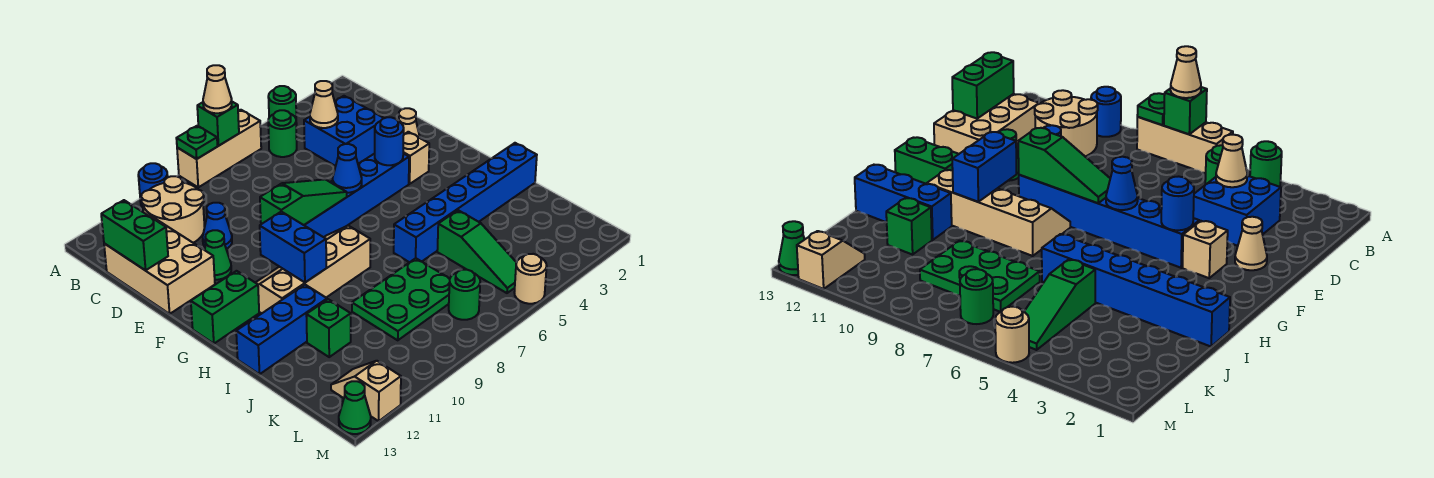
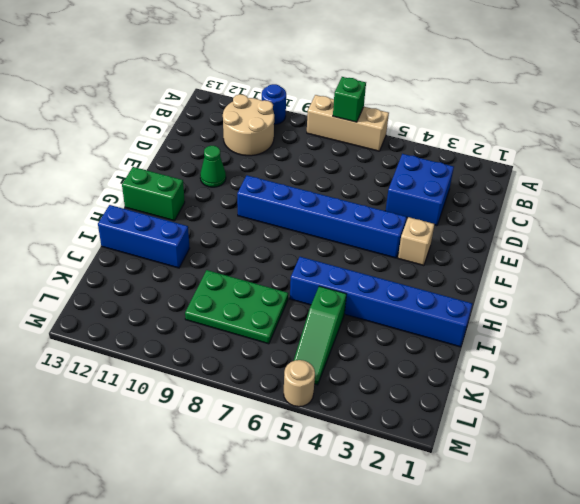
none -> green round brick A4 level 1
none -> green round brick B5 level 1
none -> tan brick C12:E13 level 1
none -> blue cone D10 level 1

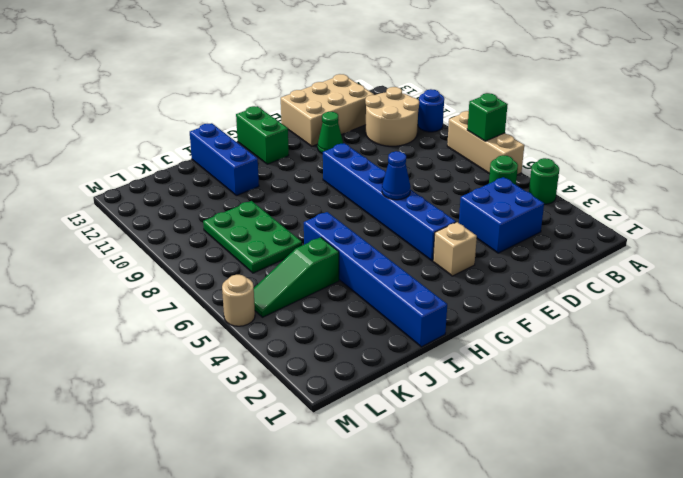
none -> blue cone D10 level 1
none -> tan cone E2 level 1
none -> tan slope G8:H11 level 1 top H
none -> green brick J11 level 1

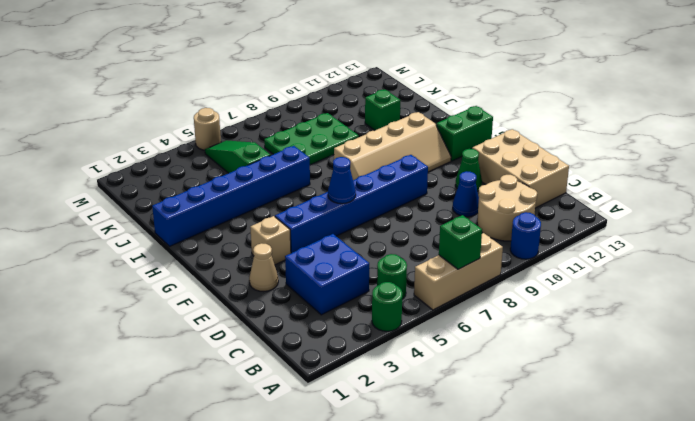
none -> blue brick I11:I13 level 1
none -> green round brick L7 level 1
none -> tan slope L12:M12 level 1 top M
none -> green cone M13 level 1

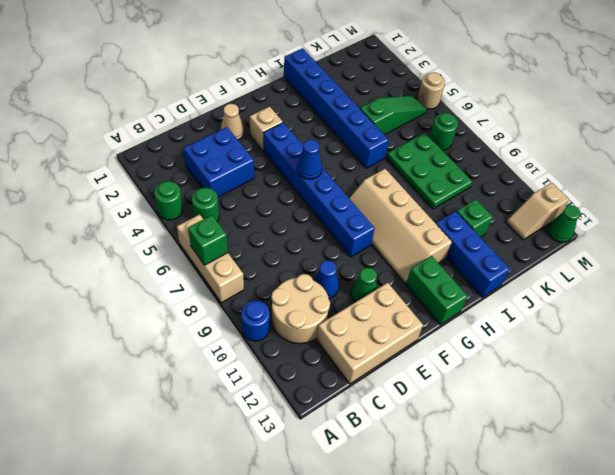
none -> green plate A8 level 2
none -> tan cone C4 level 2
none -> green brick C13:D13 level 2
none -> blue round brick F4 level 2

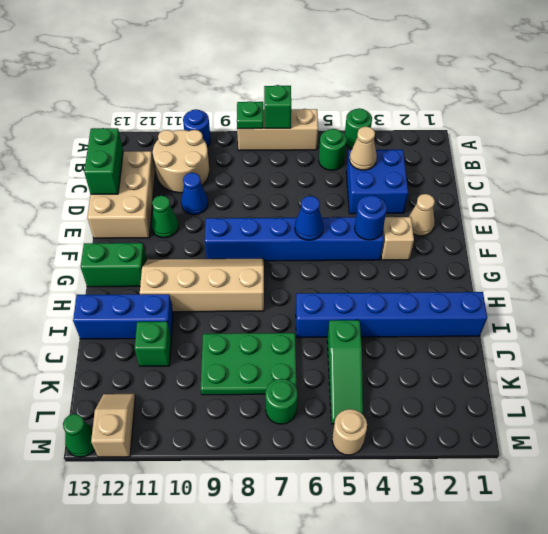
none -> green slope F7:F9 level 2 top 9
none -> blue brick G10:H10 level 2
none -> tan cone A7 level 3

